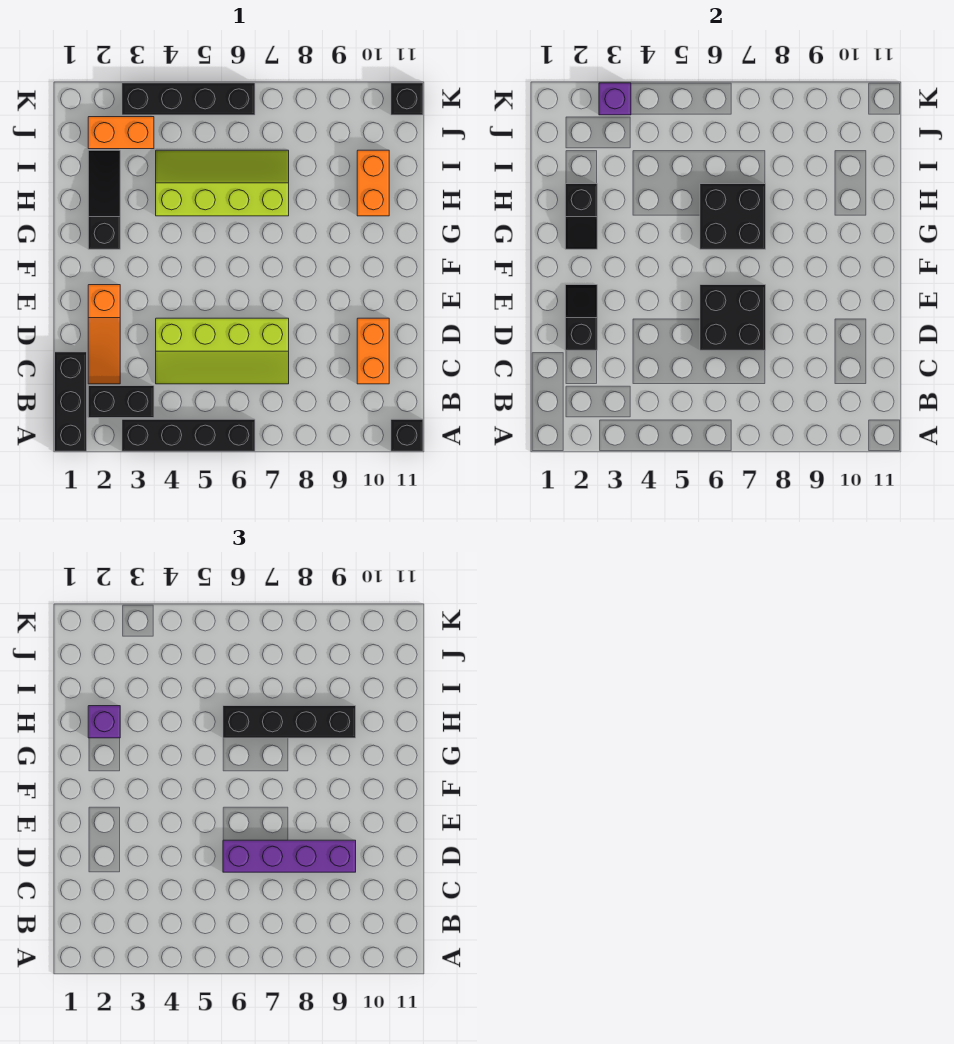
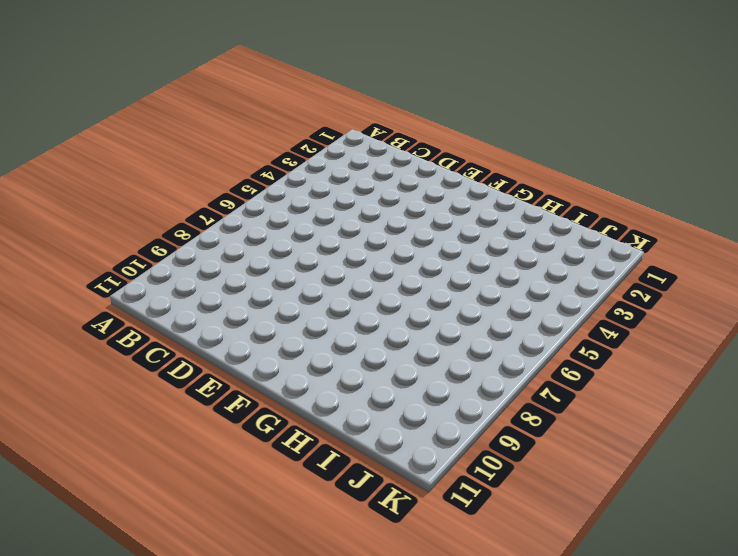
none -> black brick A1:C1 level 1
none -> black brick A3:A6 level 1
none -> black brick A11 level 1

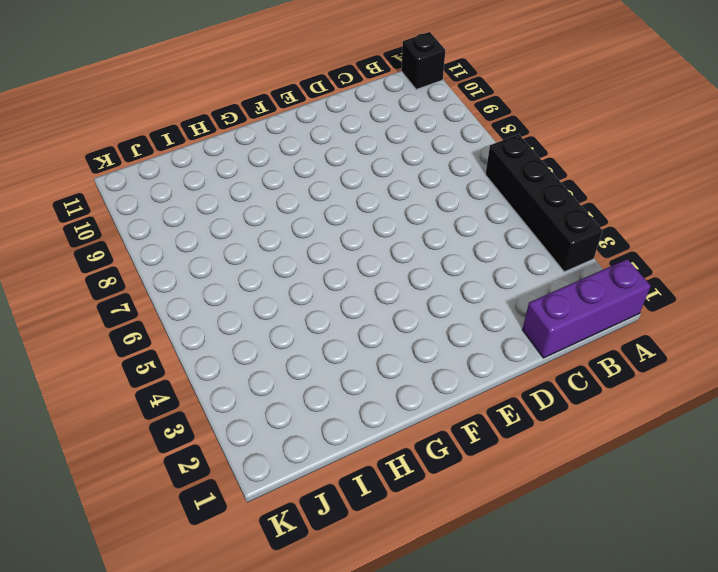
purple brick A1:C1 level 1 -> black brick A1:C1 level 1
none -> black brick B2:B3 level 1
none -> orange slope C2:E2 level 1 top E
none -> lime slope C4:D7 level 1 top D

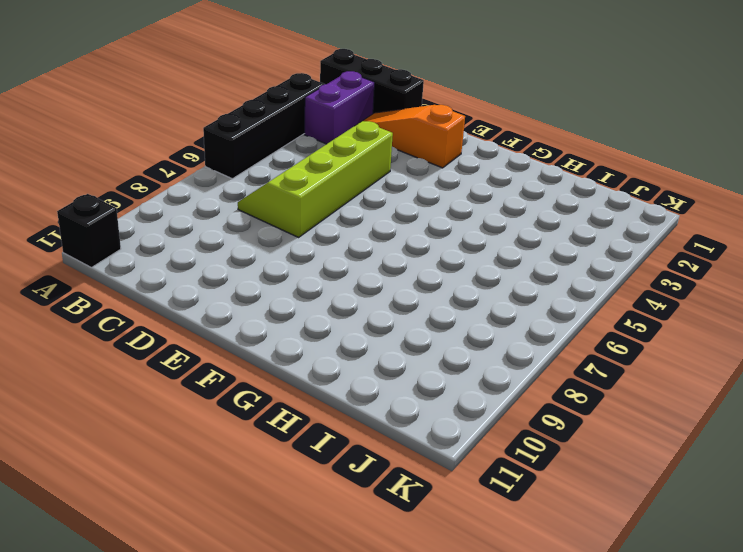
purple brick B2:B3 level 1 -> black brick B2:B3 level 1
none -> orange brick C10:D10 level 1
none -> black slope G2:I2 level 1 top G
none -> lime slope H4:I7 level 1 top H

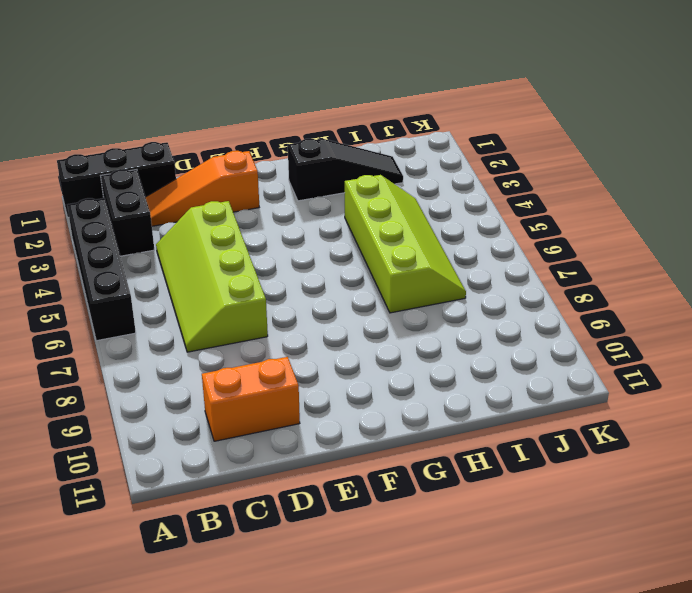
none -> black brick A11 level 1
none -> orange brick H10:I10 level 1
none -> orange brick J2:J3 level 1

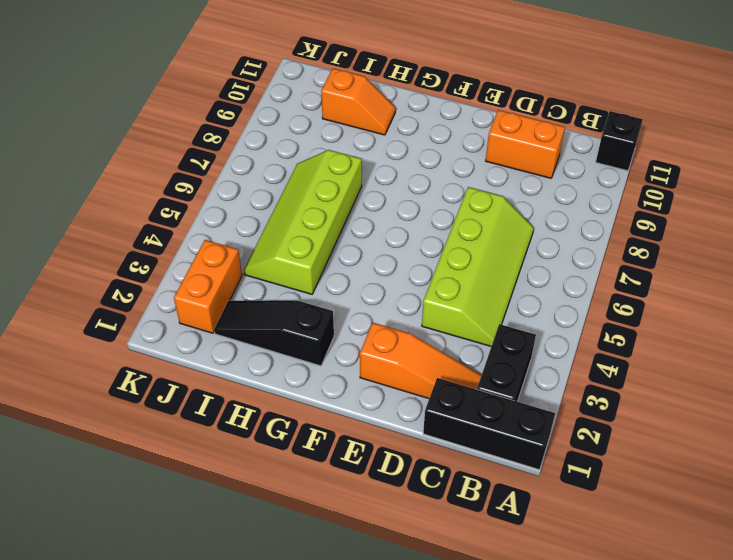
orange slope H10:I10 level 1 top I -> orange brick H10:I10 level 1
none -> black brick A3:A6 level 1
none -> black brick K3:K6 level 1
none -> black brick K11 level 1

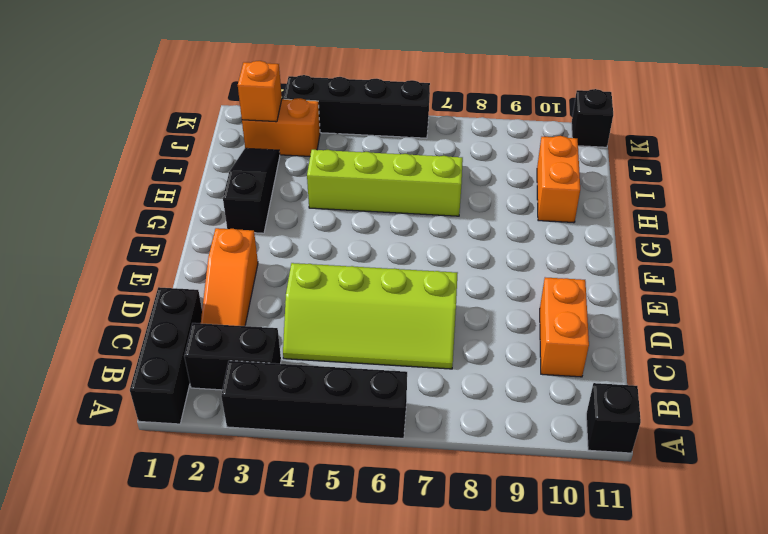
orange brick J2 level 2 -> none
none -> black slope D2:E2 level 2 top D
none -> black brick D6:E7 level 2
none -> black slope G2:H2 level 2 top H

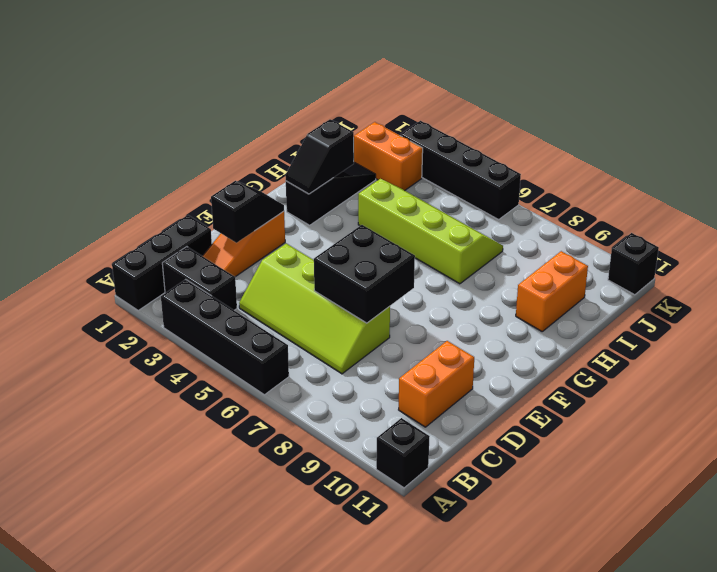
none -> black brick G6:H7 level 2
none -> purple brick K3 level 2
none -> purple brick D6:D9 level 3

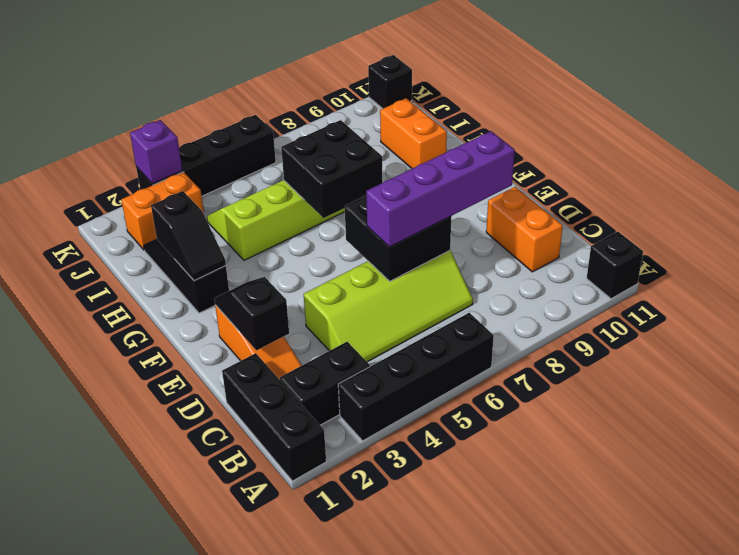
none -> purple brick H2 level 3
none -> black brick H6:H9 level 3

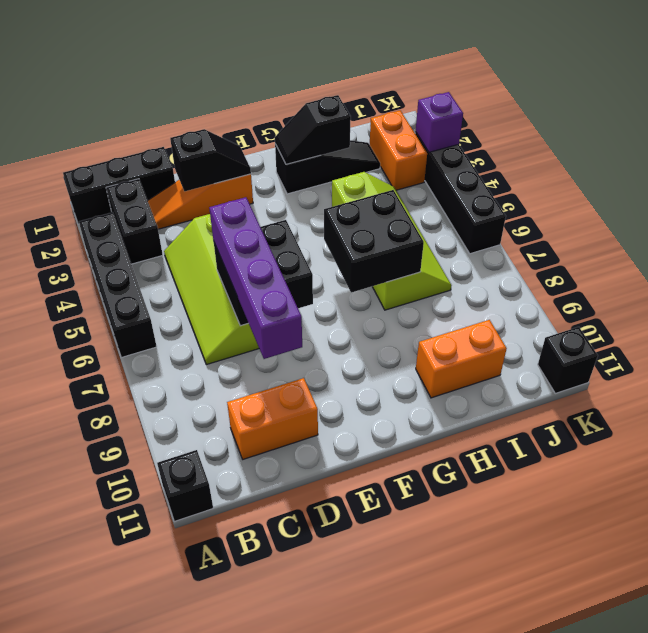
none -> purple brick H2 level 3
none -> black brick H6:H9 level 3

